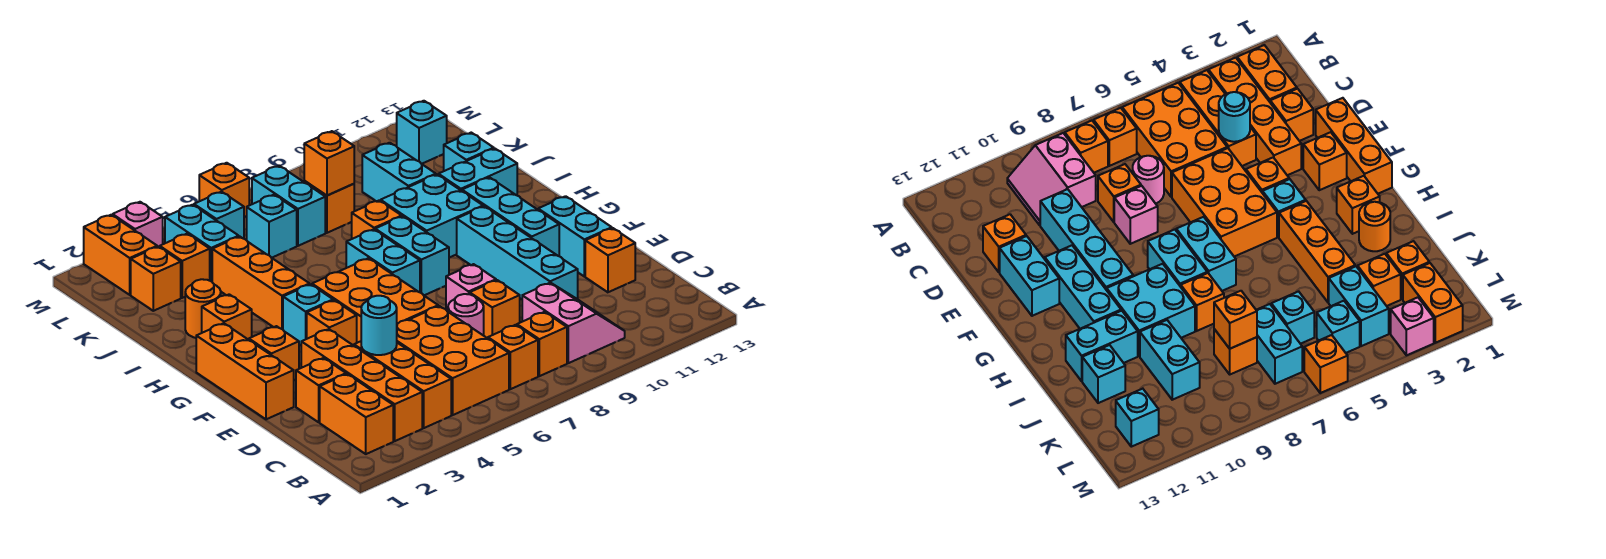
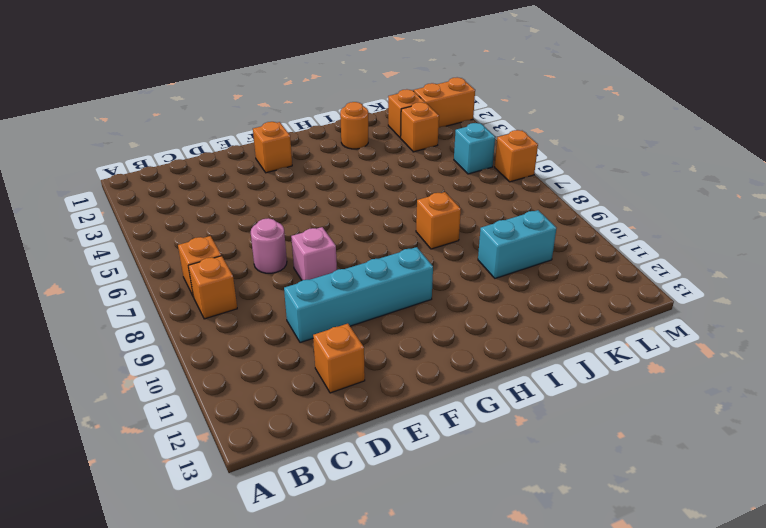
none -> orange brick B2:C2 level 1
none -> orange brick B3:E3 level 1
none -> orange brick B4:D4 level 1
none -> orange brick B5:D6 level 1

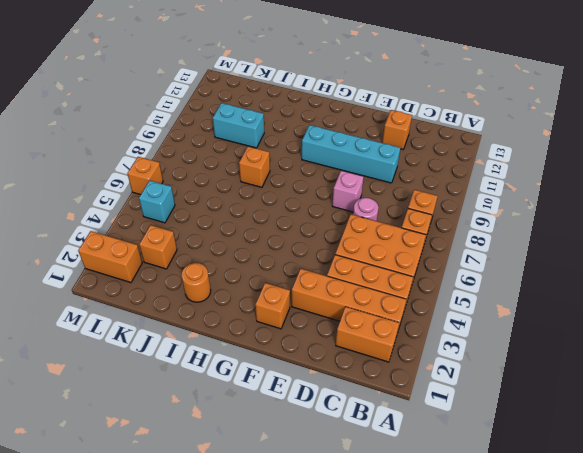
none -> pink slope B9:C10 level 1 top 9
none -> orange brick D2 level 1
none -> orange brick D8 level 1
none -> orange brick E1:G1 level 1

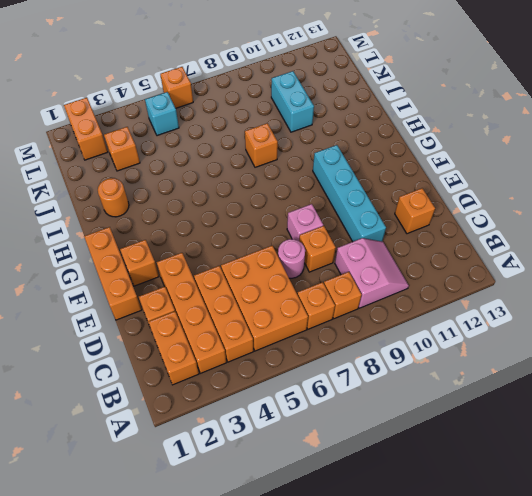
none -> orange brick E5:G6 level 1
none -> cyan brick E12:F12 level 1
none -> orange brick F4 level 1
none -> cyan brick F11:H11 level 1

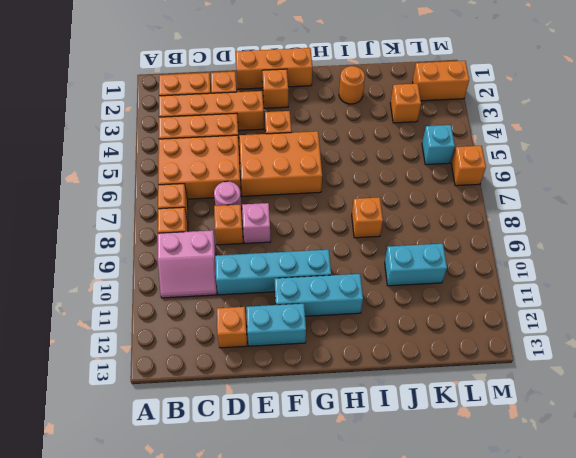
none -> cyan brick G4 level 1
none -> cyan brick G7:H7 level 1
none -> cyan brick G8:H8 level 1
none -> orange brick H2 level 1

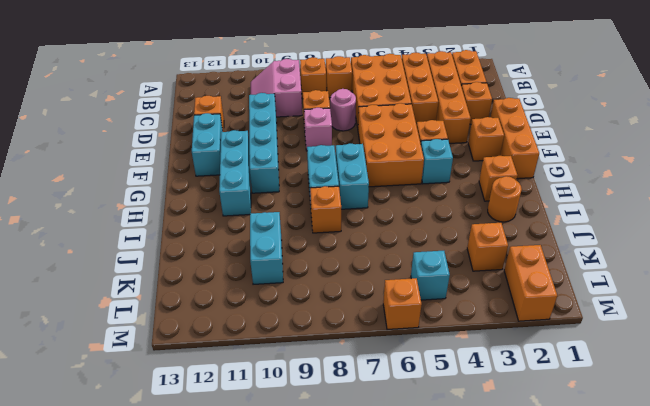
none -> orange brick H4:J4 level 1
none -> cyan brick H9:I10 level 1
none -> cyan brick I11:I12 level 1
none -> cyan brick J12 level 1

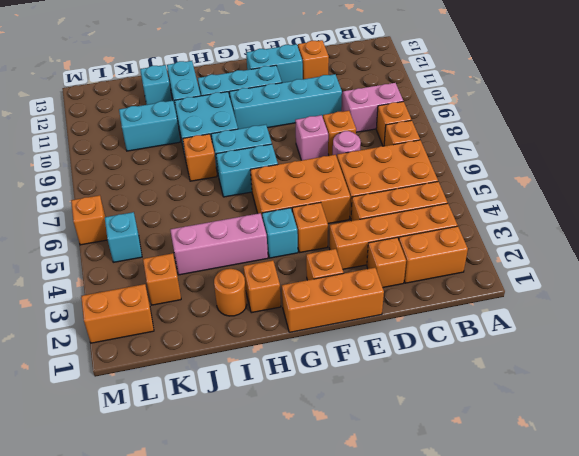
pink brick H4:J4 level 1 -> orange brick H4:J4 level 1
none -> orange brick K2 level 1
none -> cyan brick K4:L4 level 1
none -> cyan brick K6 level 1
none -> cyan brick K7:L7 level 1

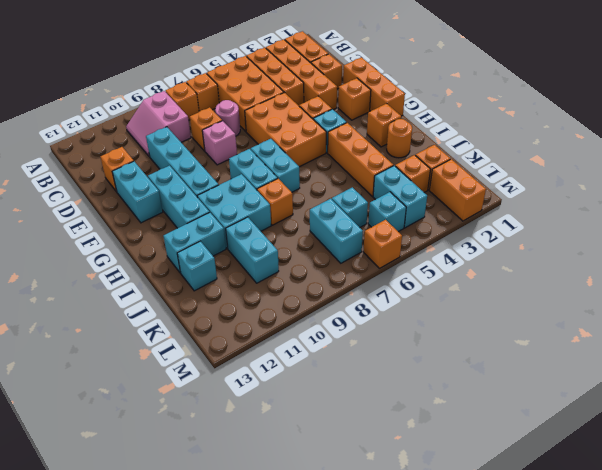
none -> orange brick K8 level 1
none -> cyan brick L12 level 1
none -> pink brick M3 level 1
none -> cyan round brick D4 level 2

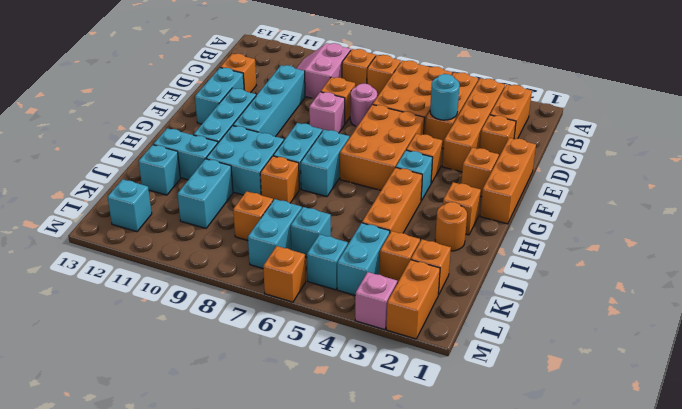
none -> orange brick K8 level 2

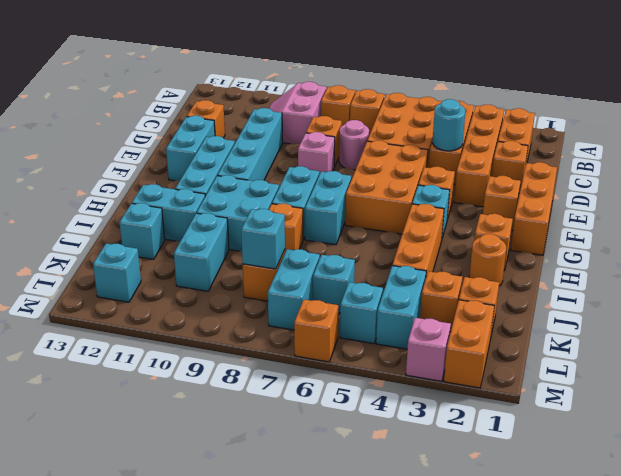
cyan brick K8 level 2 -> orange brick K8 level 2

